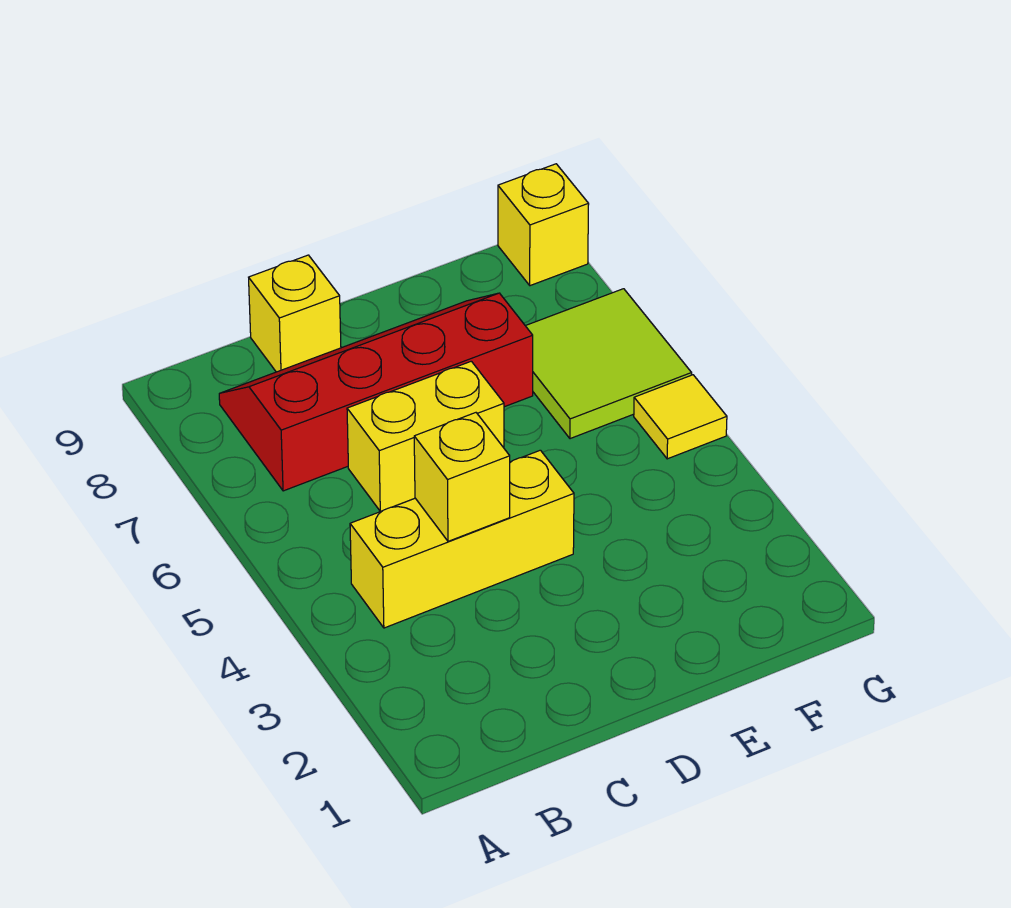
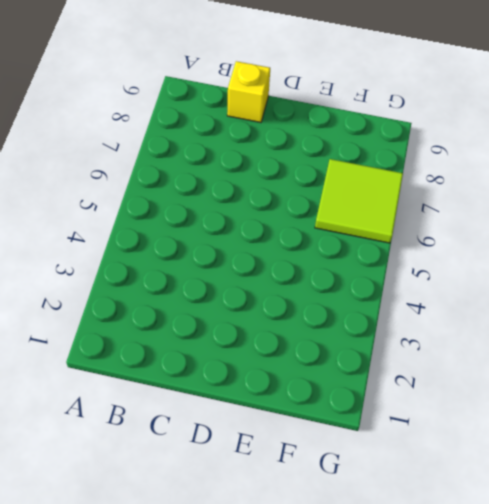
none -> yellow brick B4:D4 level 1
none -> red slope B7:E8 level 1 top 7

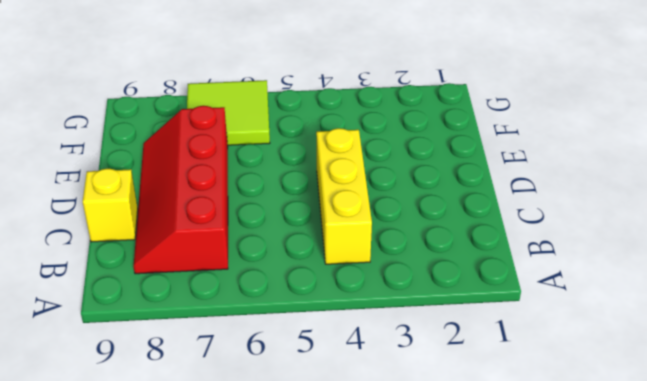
none -> yellow brick C6:D6 level 1
none -> yellow tile G5 level 1

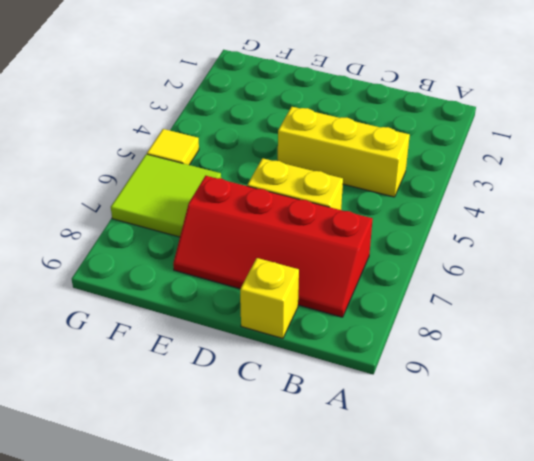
none -> yellow brick G9 level 1
none -> yellow brick C4 level 2

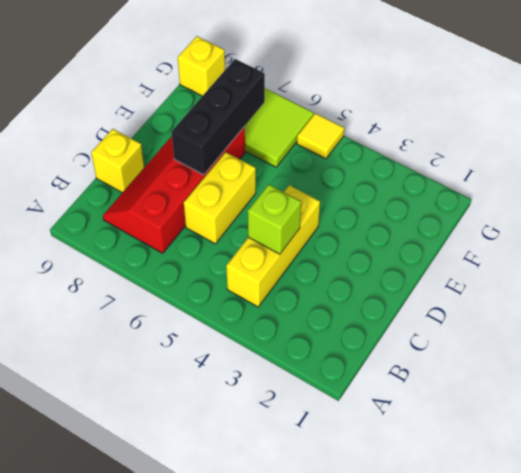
lime brick C4 level 2 -> yellow brick C4 level 2
black brick D7:F7 level 2 -> none

